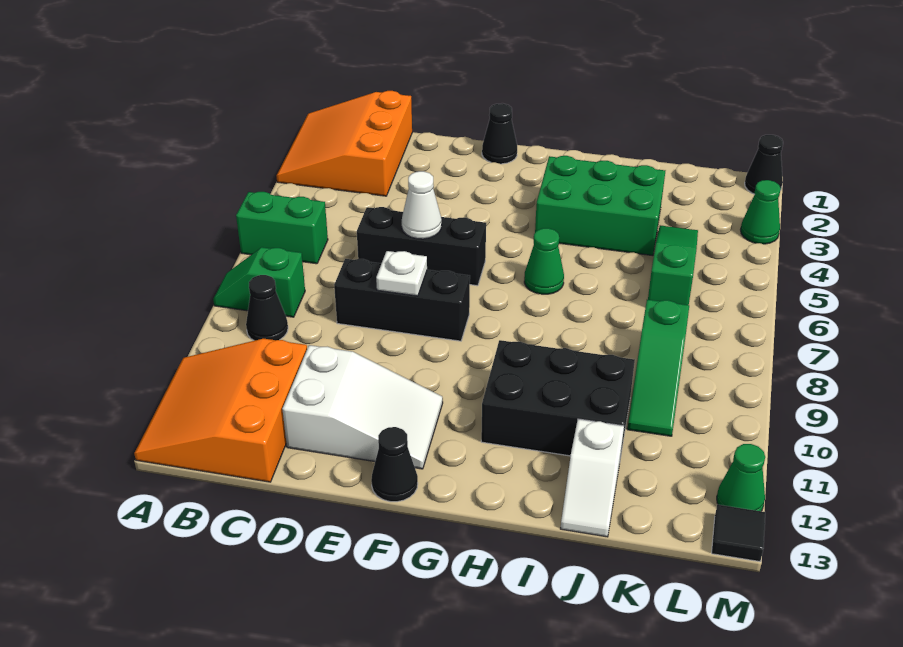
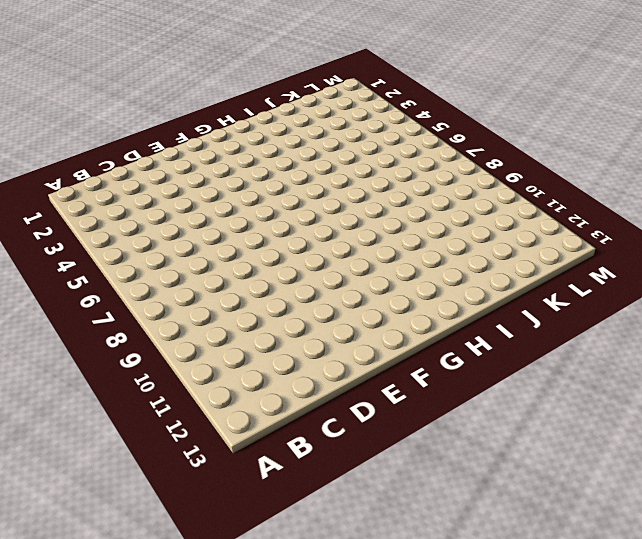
none -> orange slope A1:C3 level 1 top C
none -> green brick A6:B6 level 1
none -> green slope A8:B8 level 1 top B

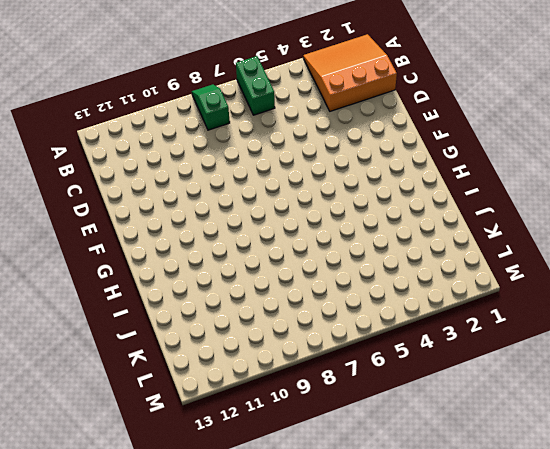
none -> orange slope A11:C13 level 1 top C
none -> black cone B9 level 1
none -> black brick D6:F6 level 1

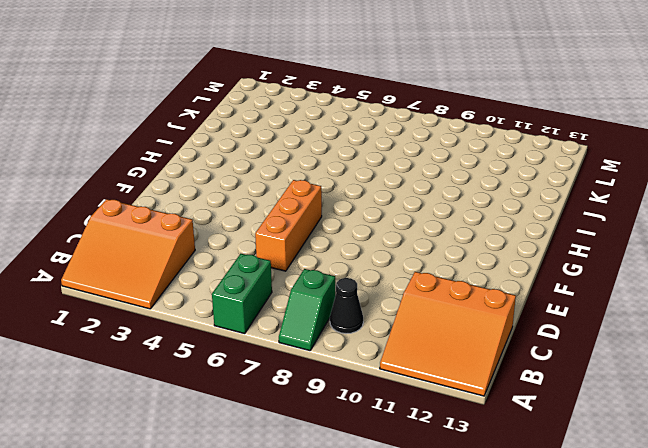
orange brick D6:F6 level 1 -> black brick D6:F6 level 1
none -> black brick D8:F8 level 1
none -> white slope D11:F12 level 1 top D
none -> black cone F1 level 1

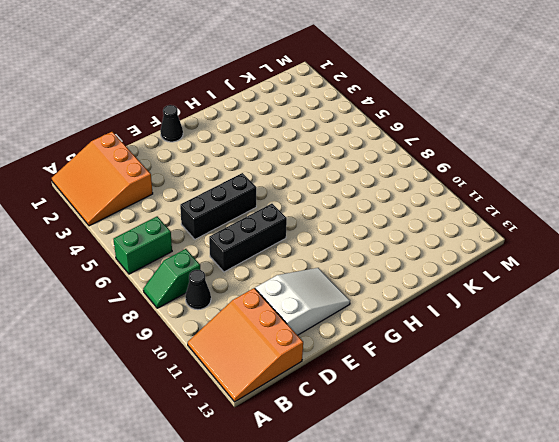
none -> black cone F13 level 1
none -> green brick H3:J4 level 1
none -> green cone H6 level 1

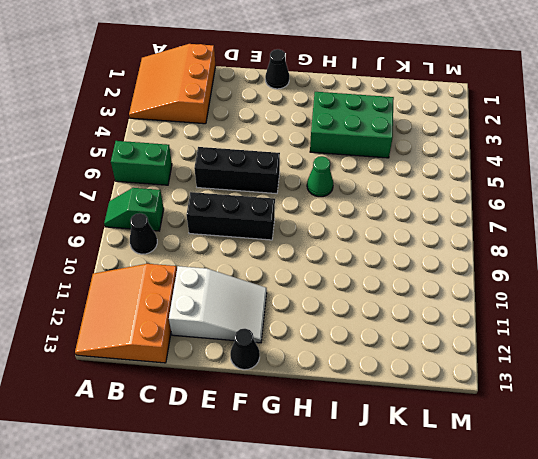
none -> black brick H10:J11 level 1
none -> white slope J12:J13 level 1 top 12
none -> green slope K4:K6 level 1 top 6

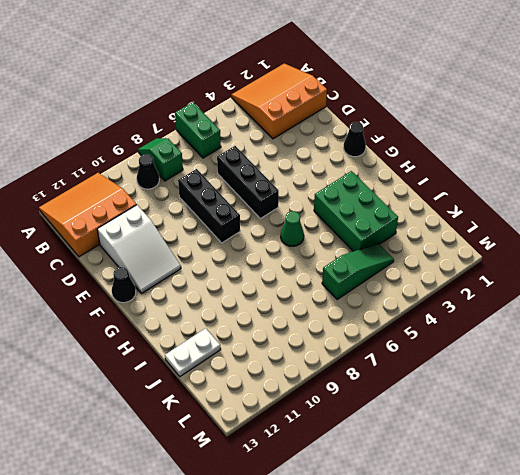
white plate J12:J13 level 1 -> white slope J12:J13 level 1 top 12
none -> black brick H10:J11 level 1
none -> green slope K8:K10 level 1 top 8
none -> black cone M1 level 1

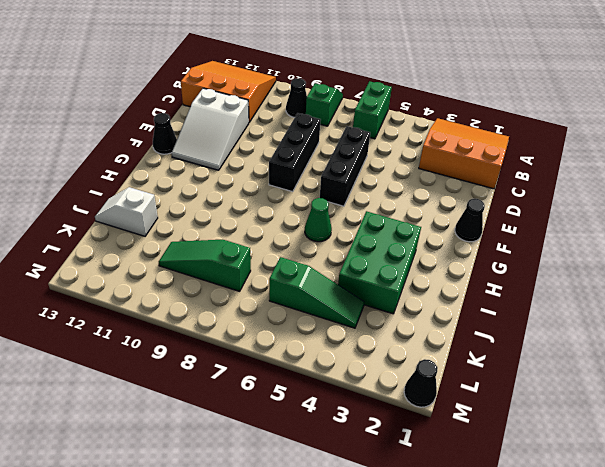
none -> black brick H10:J11 level 1
none -> green cone M3 level 1
none -> green cone M12 level 1

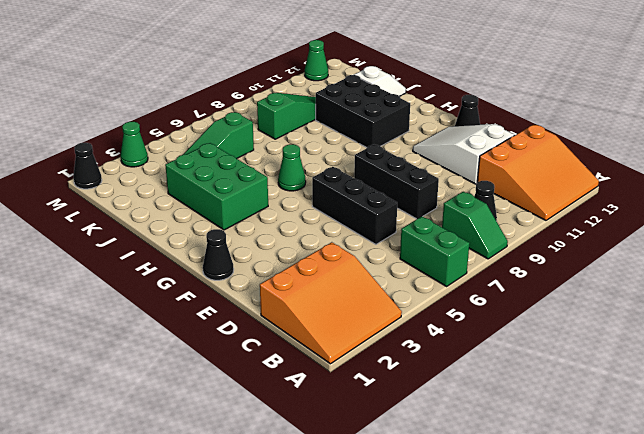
none -> black tile M13 level 1
none -> white cone E6 level 2
none -> white plate E8 level 2

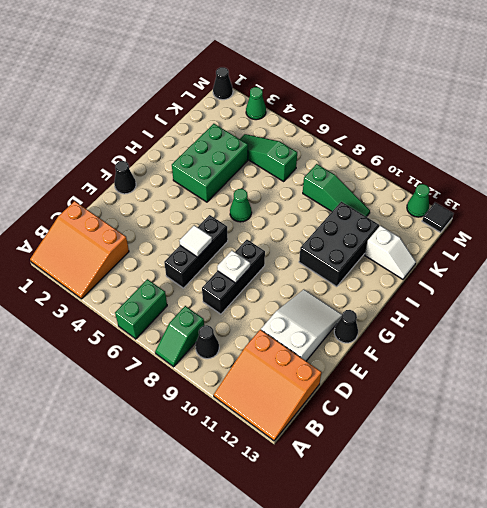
white tile E6 level 2 -> white cone E6 level 2

